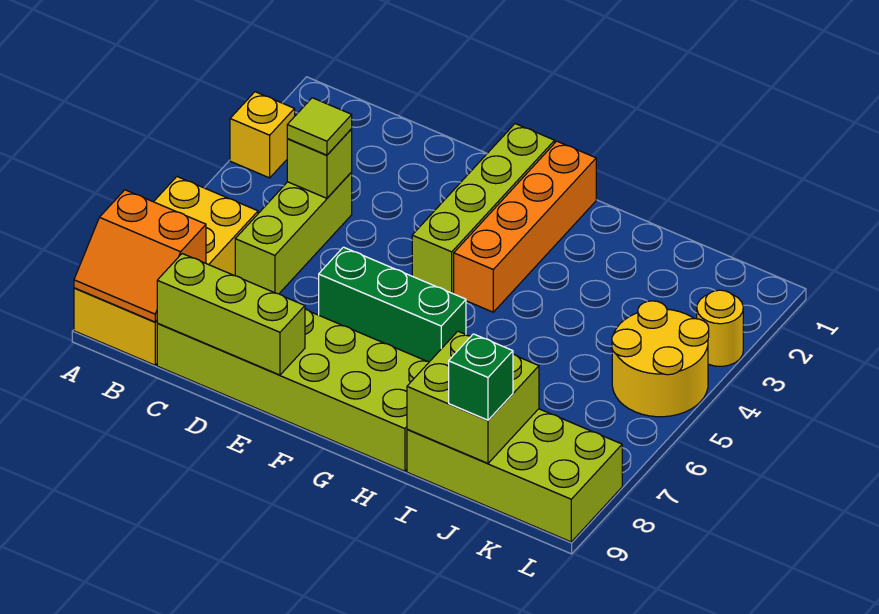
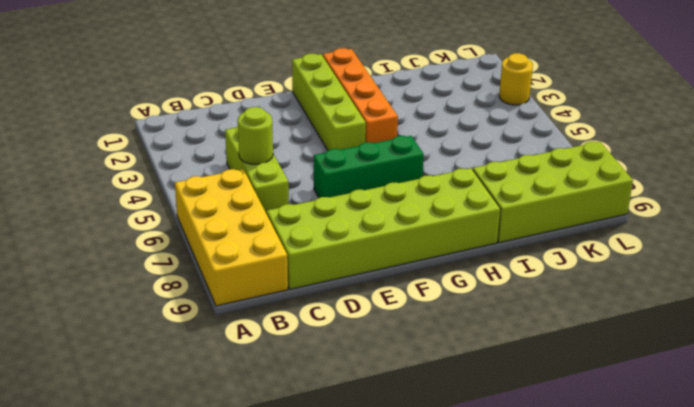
lime round brick C5 level 2 -> none
none -> yellow brick A3 level 1
none -> yellow round brick K4:L5 level 1
none -> orange slope A8:B9 level 2 top 8

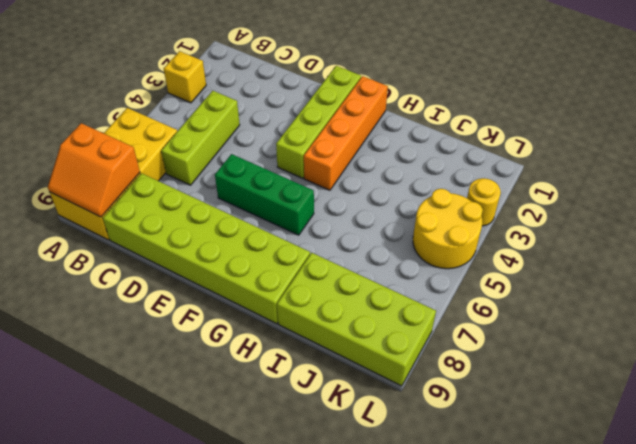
none -> lime brick C4 level 2
none -> lime brick C9:E9 level 2
none -> lime brick I8:J9 level 2

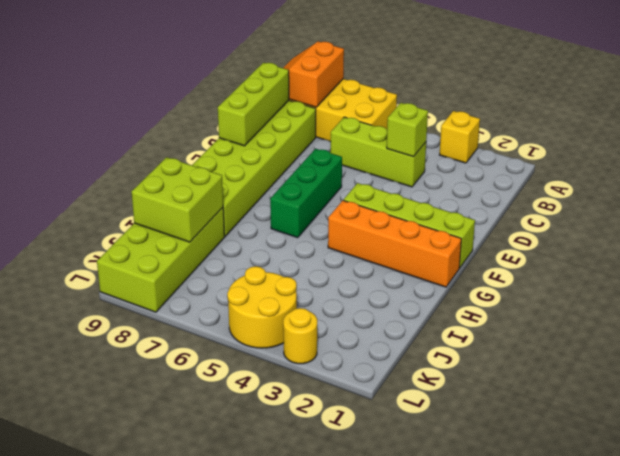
none -> lime tile C4 level 3
none -> green brick J9 level 3

